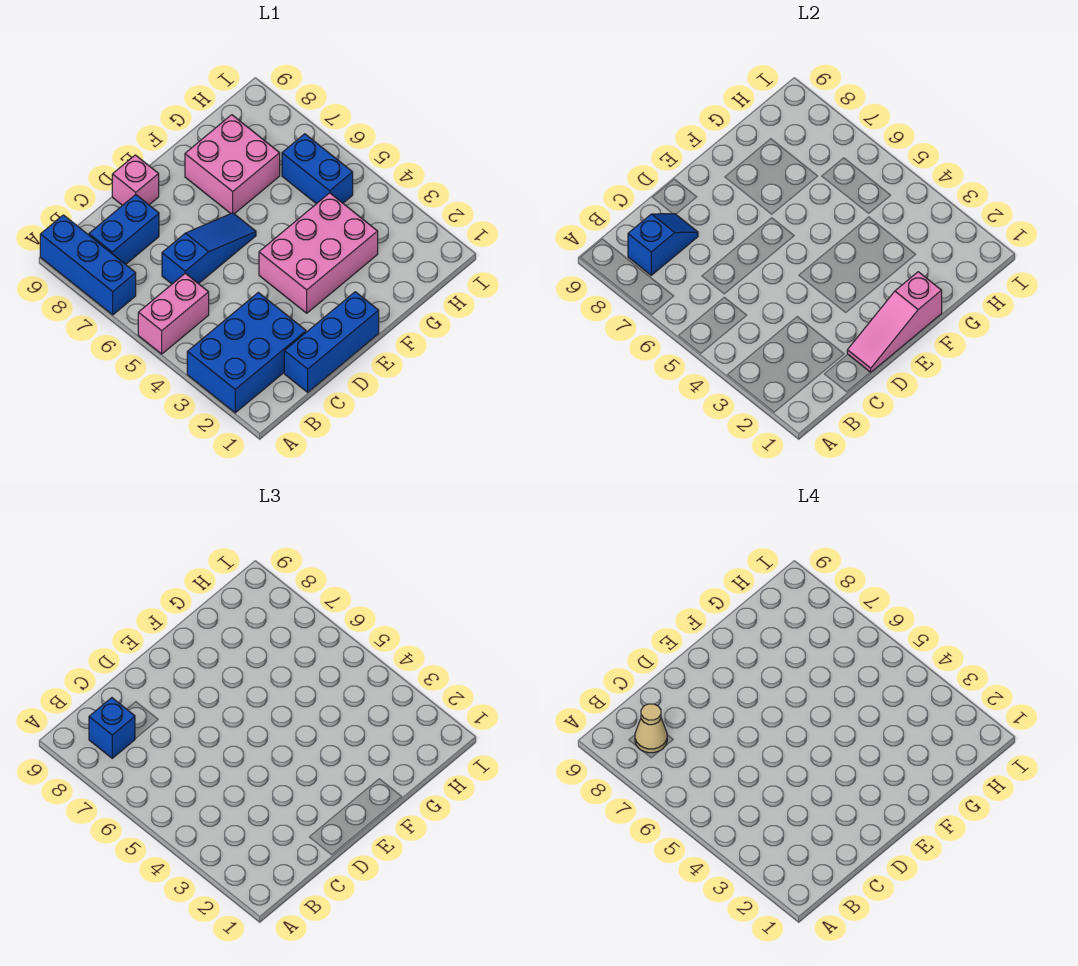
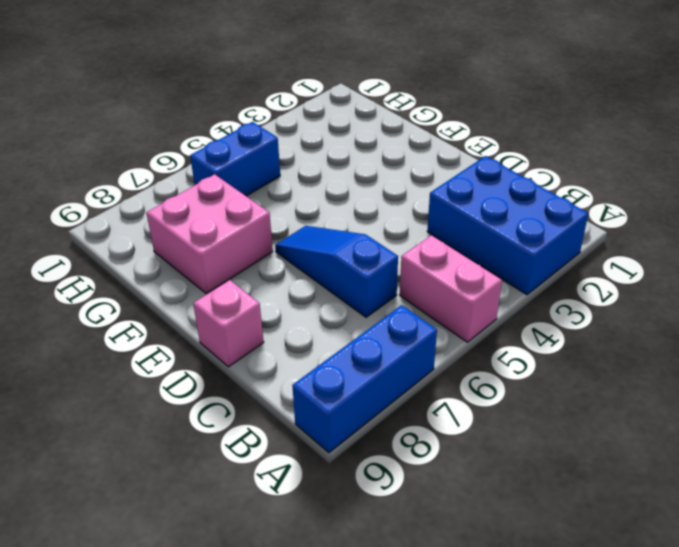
none -> blue brick B8:C8 level 1
none -> blue brick C1:E1 level 1
none -> pink brick E3:G4 level 1

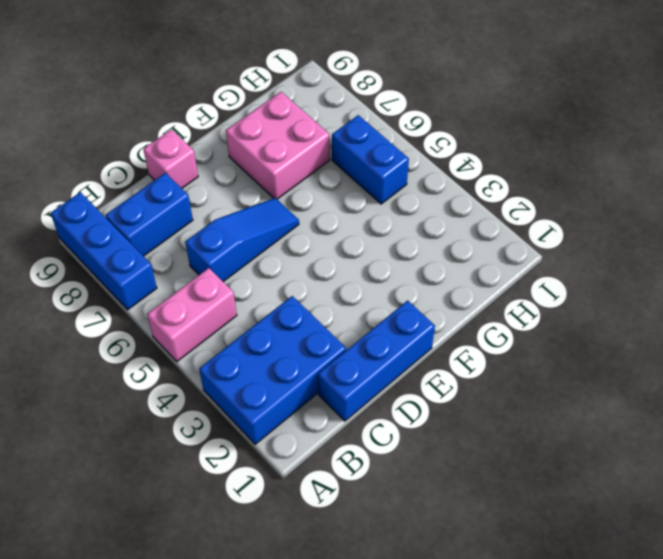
none -> pink brick E3:G4 level 1
none -> blue slope B8:C8 level 2 top B
none -> pink slope D1:F1 level 2 top F

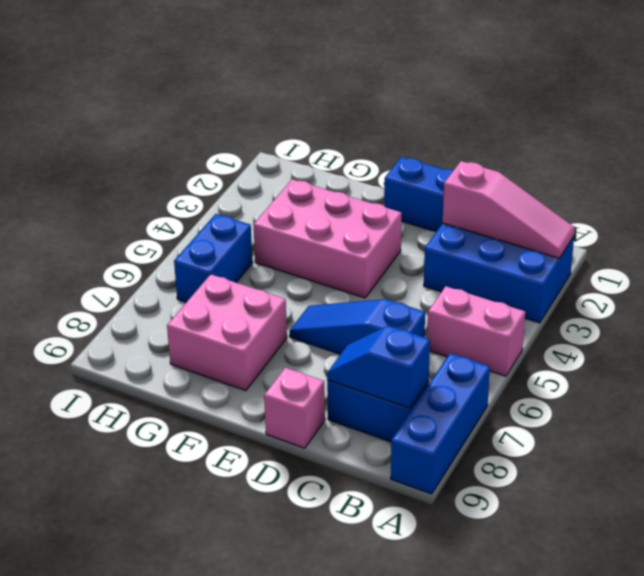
pink slope A2:C2 level 2 top C -> pink slope D1:F1 level 2 top F
none -> blue brick B8 level 3
none -> tan cone B8 level 4

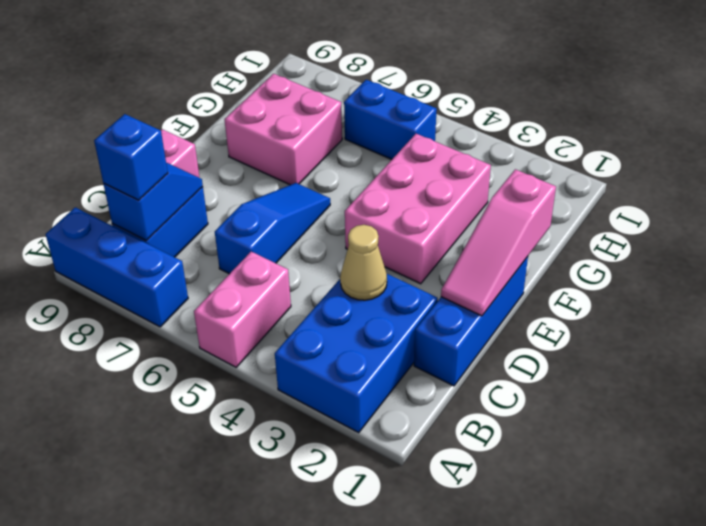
tan cone C3 level 2 -> tan cone B8 level 4

